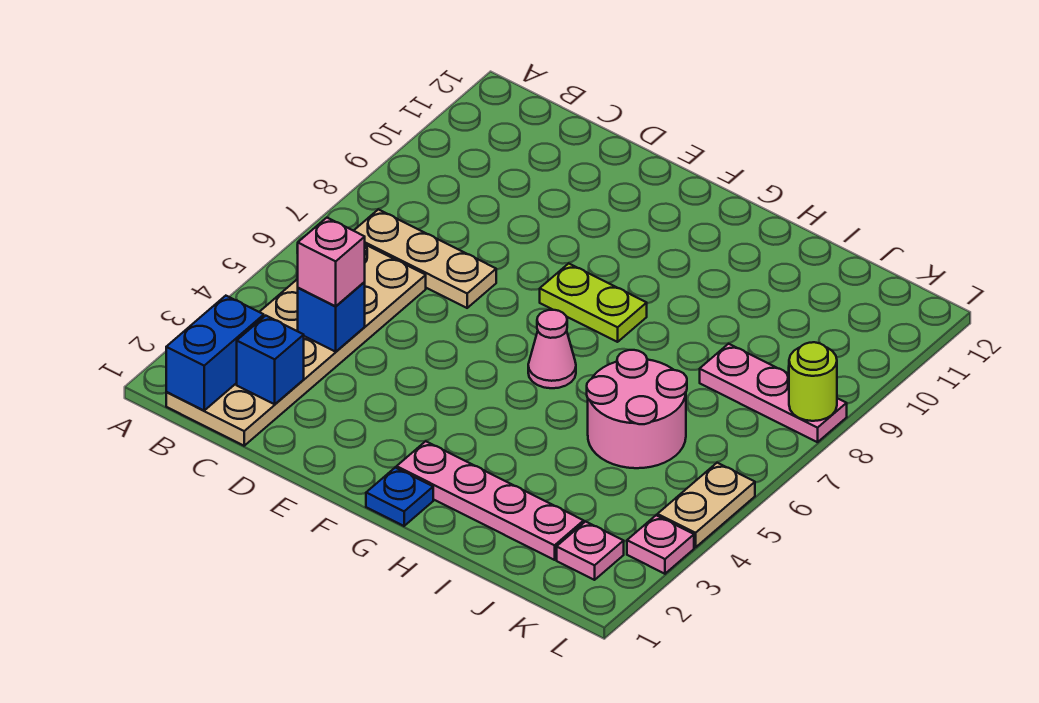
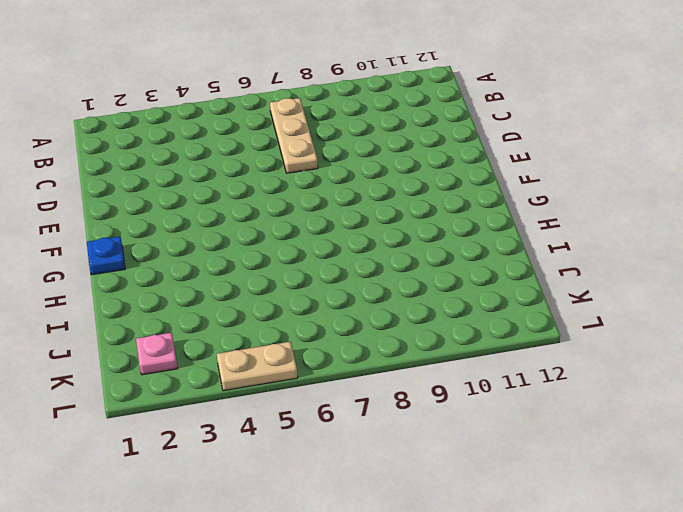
none -> tan plate B1:C6 level 1
none -> lime plate F8:G8 level 1
none -> pink plate G2:J2 level 1

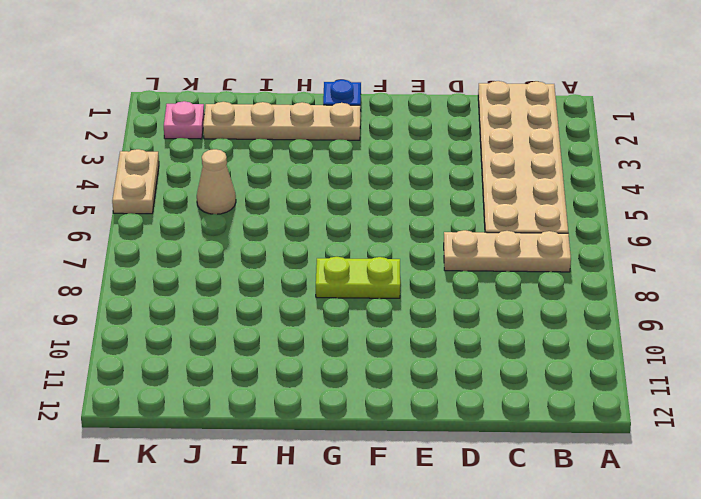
tan plate G2:J2 level 1 -> pink plate G2:J2 level 1
tan cone J5 level 1 -> pink round brick I5:J6 level 1
none -> pink cone G6 level 1
none -> pink plate J8:L8 level 1
none -> pink plate L3 level 1

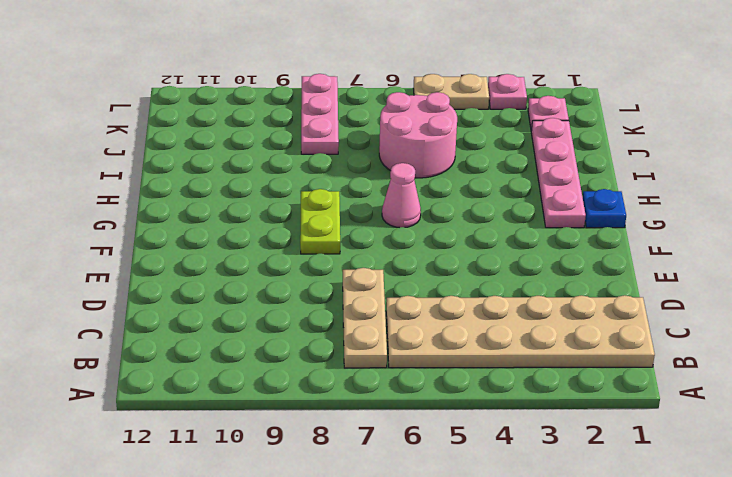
none -> blue brick B1:B2 level 2
none -> blue brick C2 level 2
none -> blue brick C4 level 2

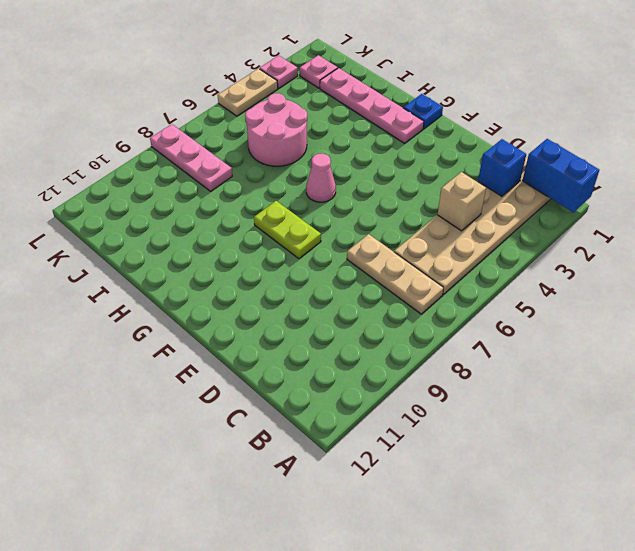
blue brick A1:B1 level 2 -> blue brick B1:B2 level 2
tan brick C4 level 2 -> blue brick C4 level 2
none -> lime round brick L8 level 2
none -> pink brick C4 level 3

